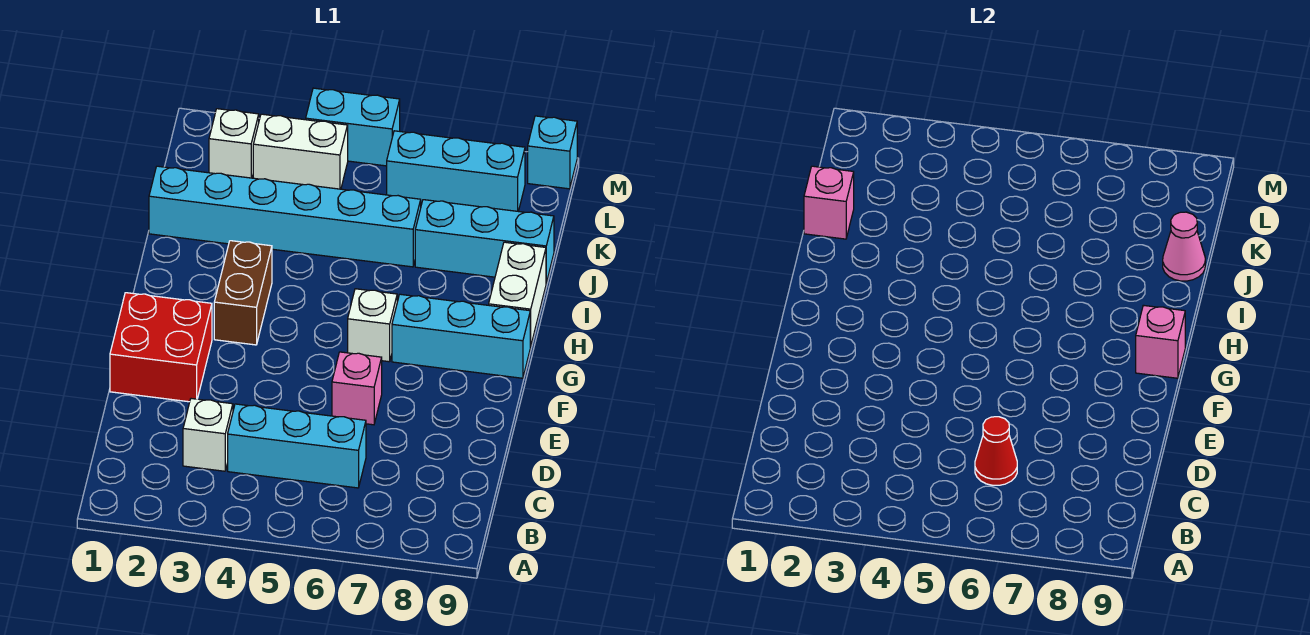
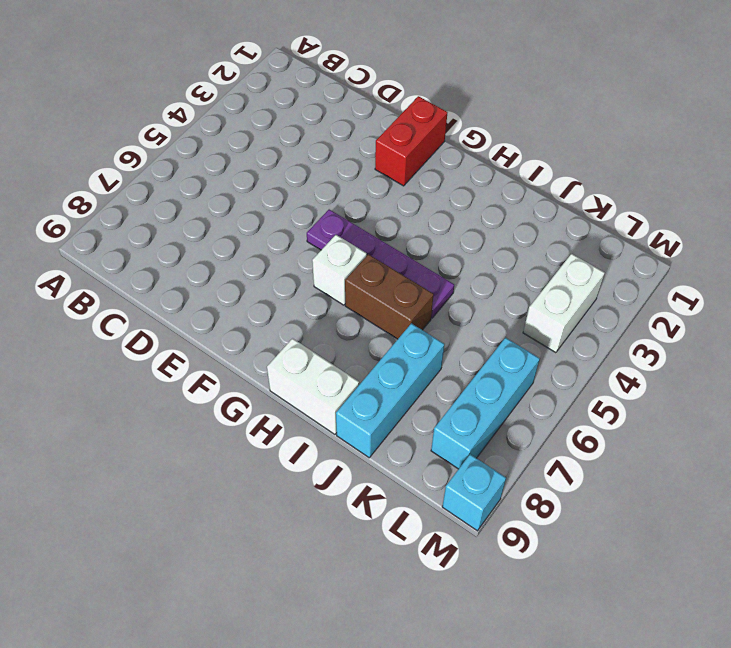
red brick F1:F2 level 1 -> red brick E1:F2 level 1
purple plate F5:I5 level 1 -> none
brown brick H6:I6 level 1 -> brown brick G3:H3 level 1
none -> white brick C3 level 1
none -> cyan brick C4:C6 level 1
none -> pink brick E6 level 1

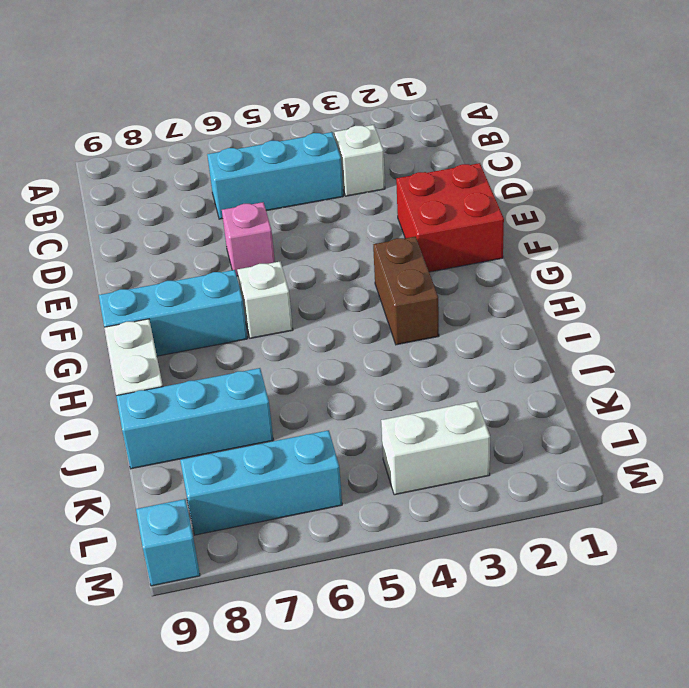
none -> cyan brick J1:J6 level 1
none -> white brick L2 level 1
none -> cyan brick M4:M5 level 1

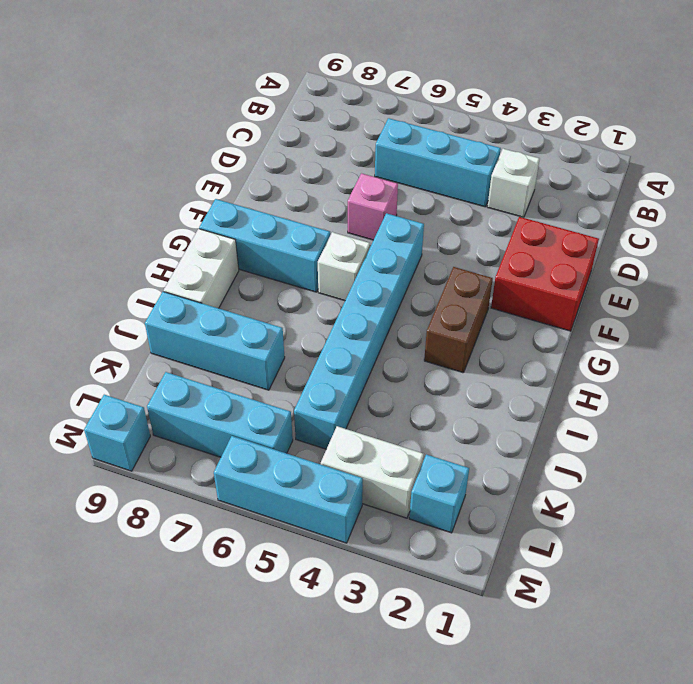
cyan brick F5:K5 level 1 -> cyan brick J1:J6 level 1
cyan brick L2 level 1 -> white brick L2 level 1
cyan brick M4:M6 level 1 -> cyan brick M4:M5 level 1
none -> red cone C6 level 2
none -> pink brick G9 level 2
none -> pink brick J1 level 2

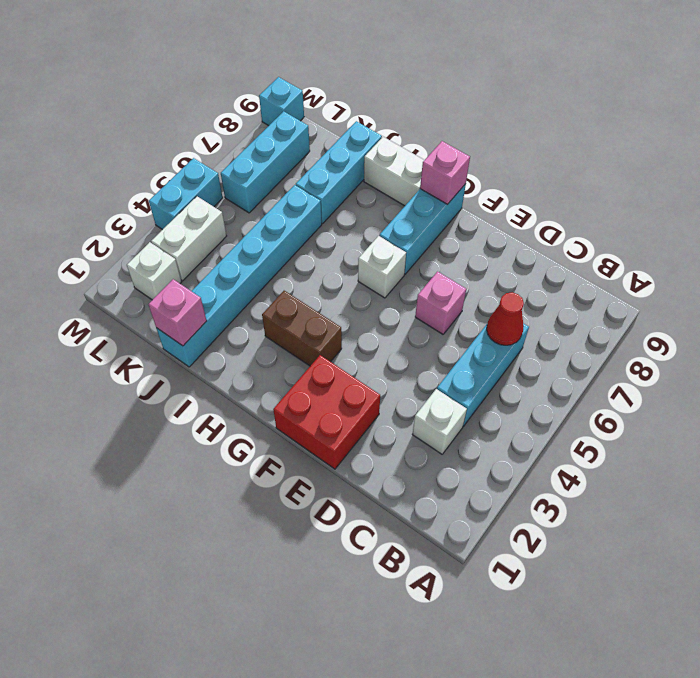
none -> pink cone J9 level 2

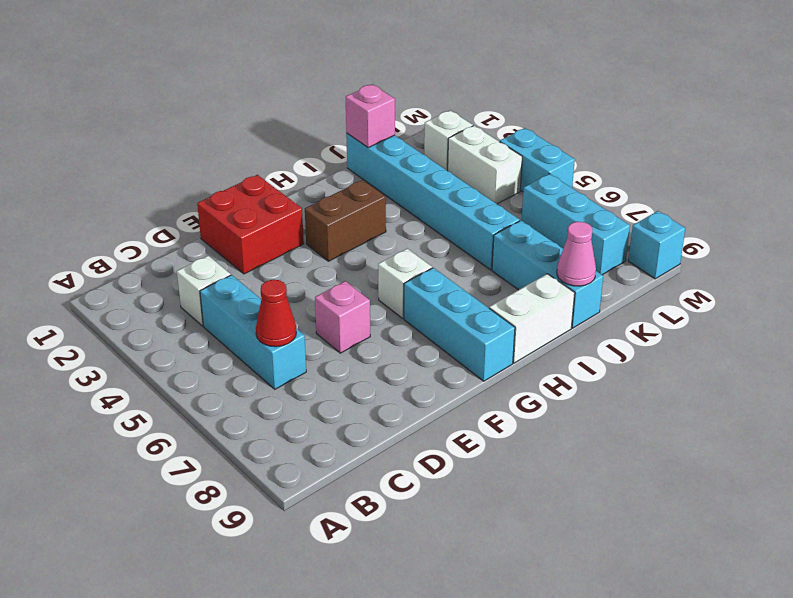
none -> pink brick G9 level 2

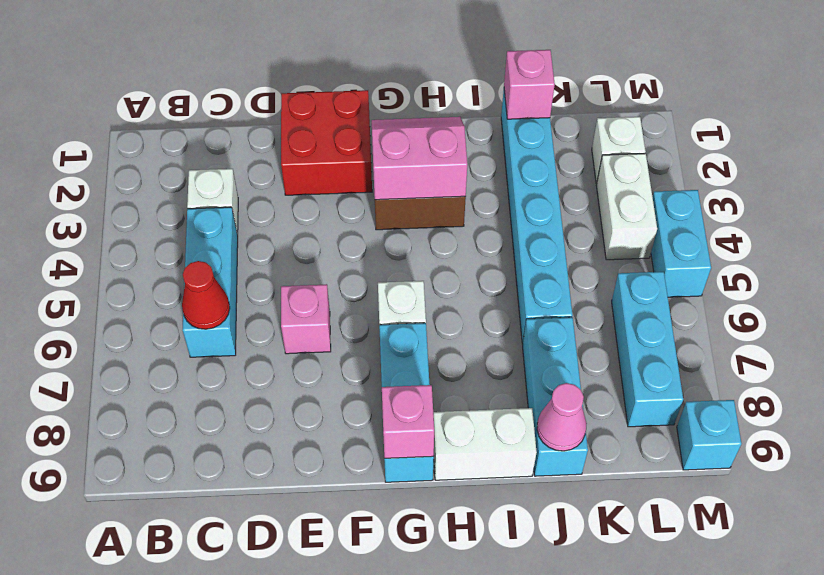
pink slope G2:H3 level 2 top 3 -> none

